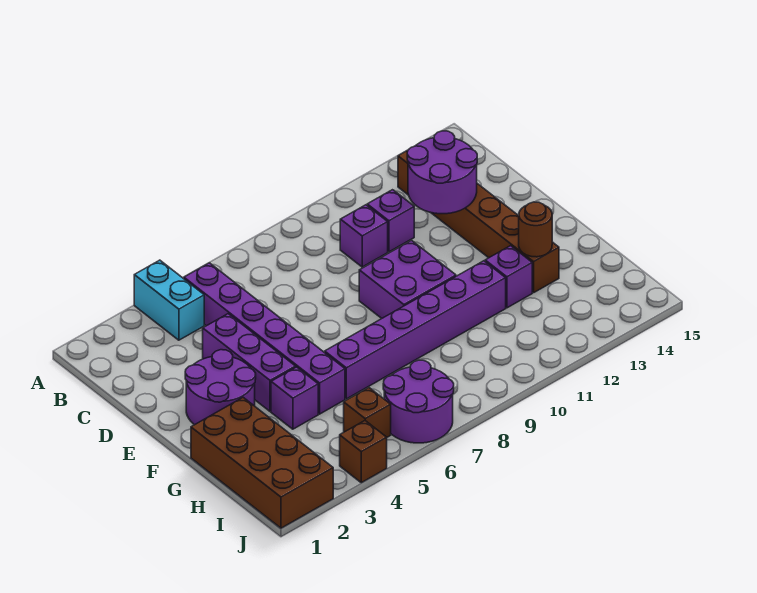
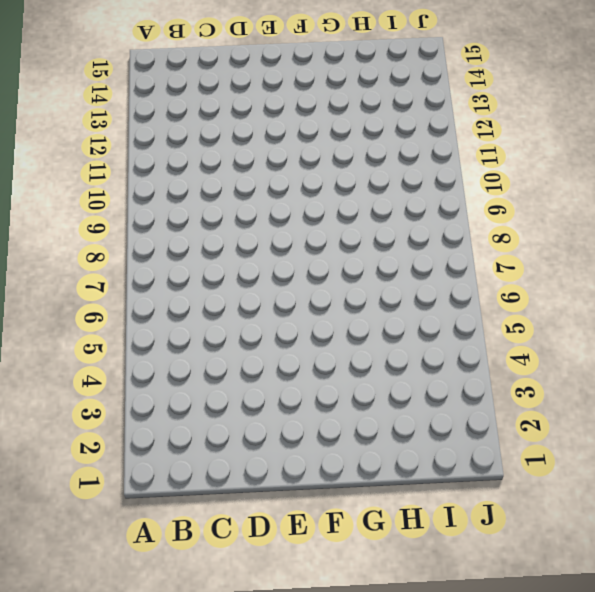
none -> cyan brick A4:B4 level 1
none -> purple brick B5:G5 level 1
none -> brown brick B13:G13 level 1

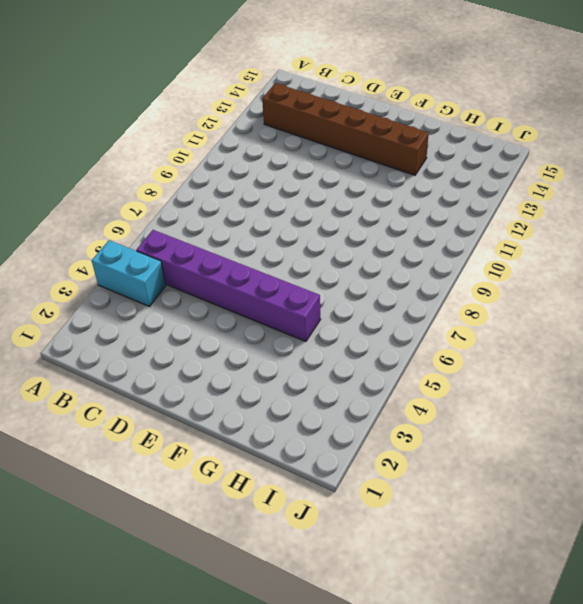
none -> purple brick C10 level 1
none -> purple brick C11 level 1
none -> purple brick D4:F4 level 1

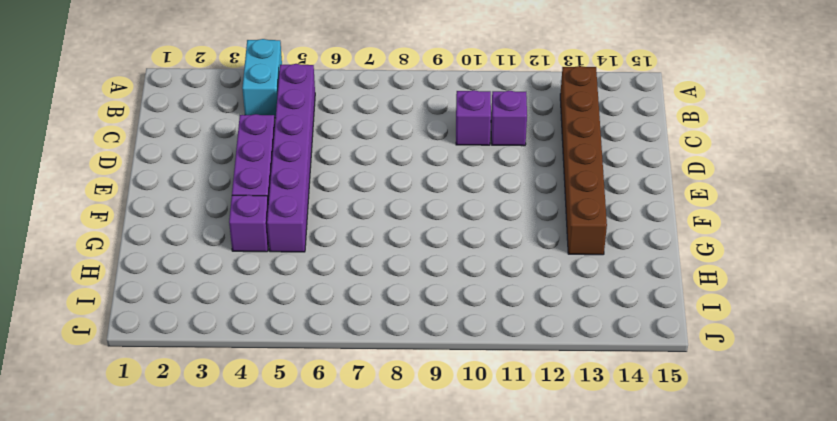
none -> purple round brick E2:F3 level 1
none -> purple brick E9:F10 level 1
none -> brown brick G1:J2 level 1

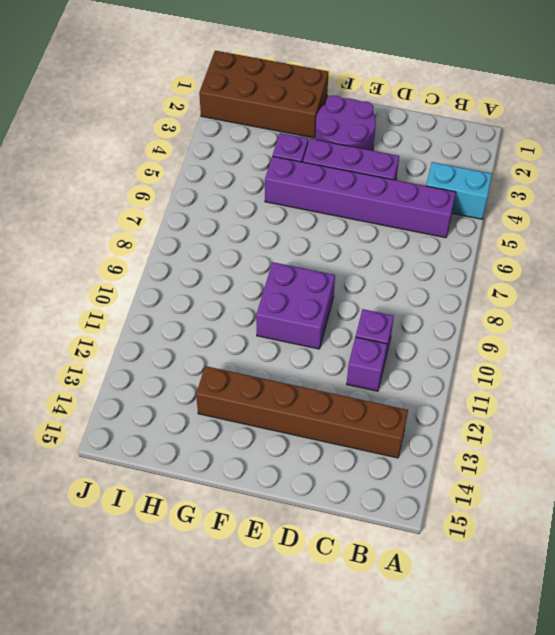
none -> purple brick G6:G11 level 1
none -> purple brick G12 level 1
none -> brown brick I5 level 1

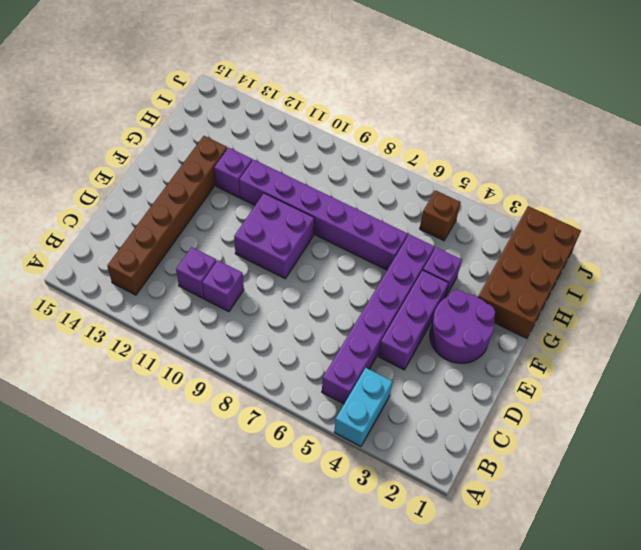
none -> purple round brick I6:J7 level 1
none -> brown brick J4 level 1
none -> purple round brick C12:D13 level 2

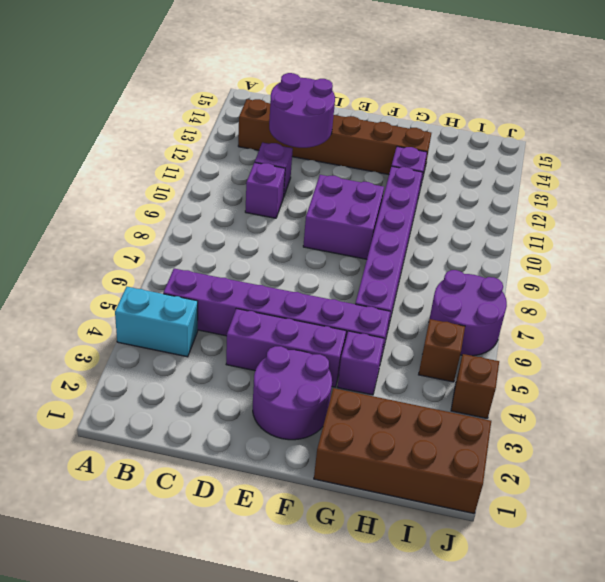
none -> brown round brick G13 level 2

